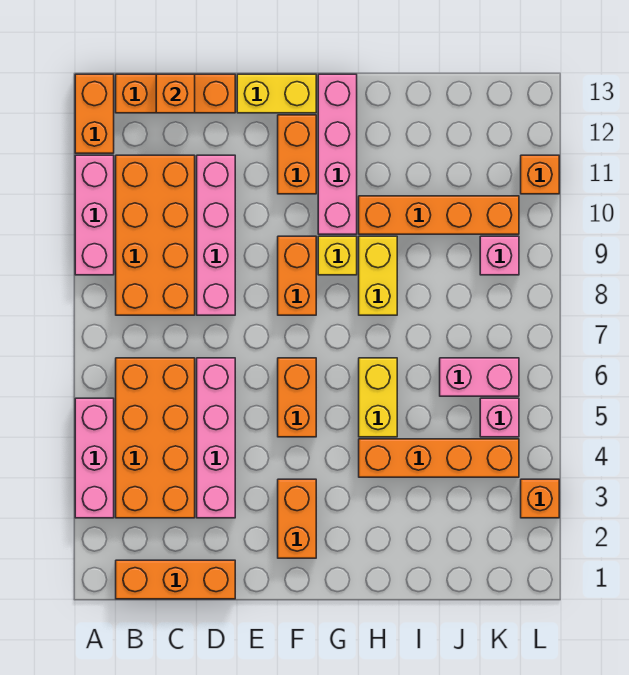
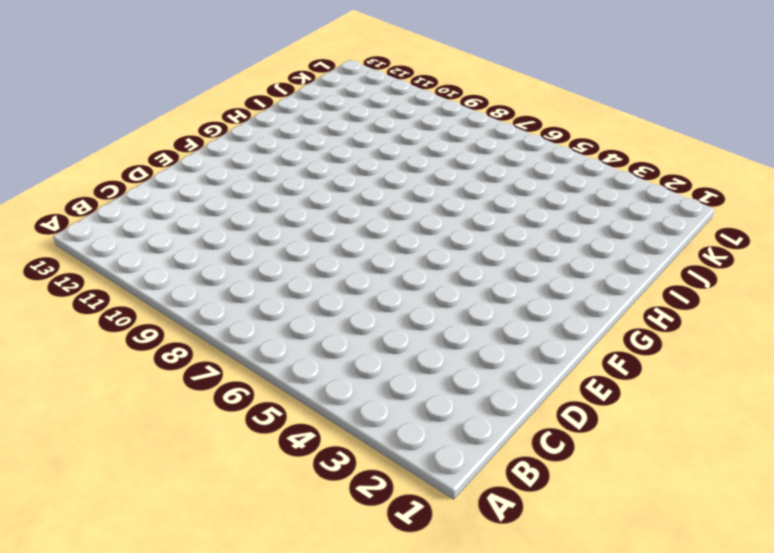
none -> pink brick A3:A5 level 1
none -> pink brick A9:A11 level 1
none -> orange brick A12:A13 level 1

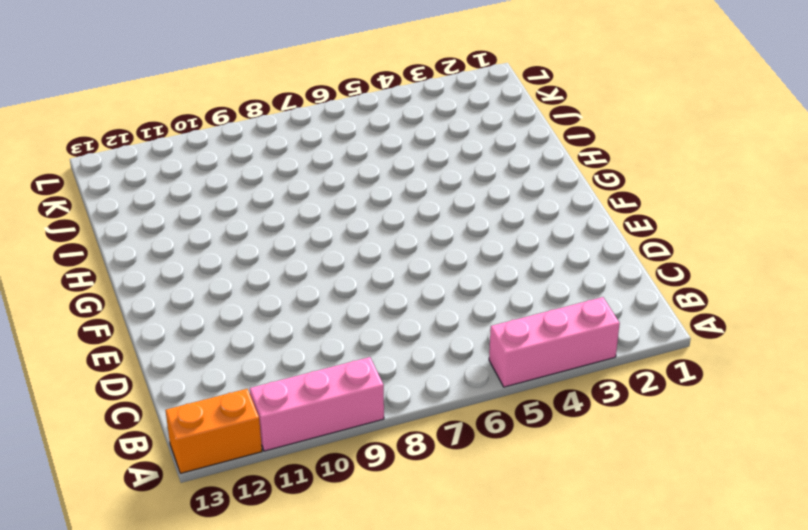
none -> orange brick B1:D1 level 1
none -> orange brick B3:C6 level 1
none -> orange brick B8:C11 level 1

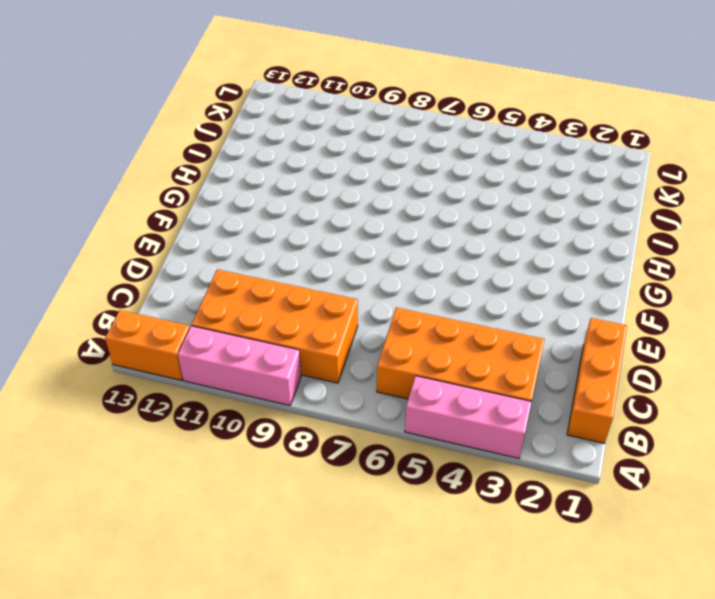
none -> orange brick B13:D13 level 1
none -> pink brick D3:D6 level 1
none -> pink brick D8:D11 level 1

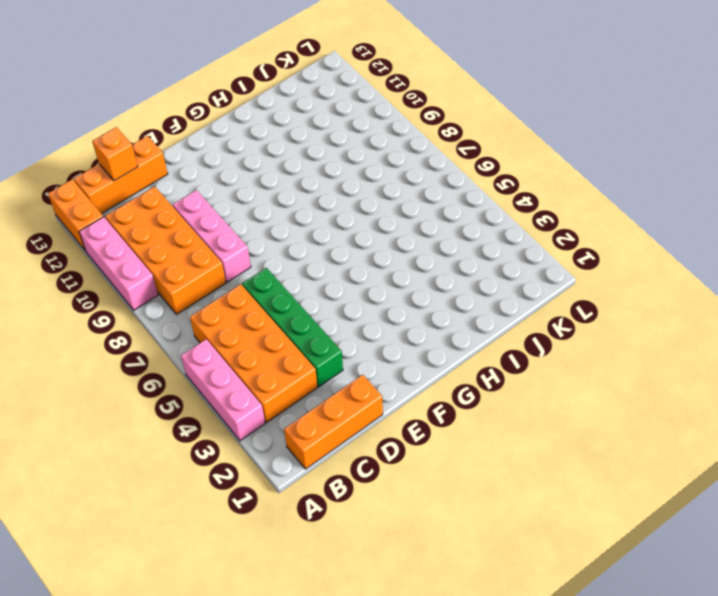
green brick D3:D6 level 1 -> pink brick D3:D6 level 1
pink brick D8:D10 level 1 -> pink brick D8:D11 level 1
none -> yellow brick E13:F13 level 1
none -> orange brick F2:F3 level 1
none -> orange brick F5:F6 level 1

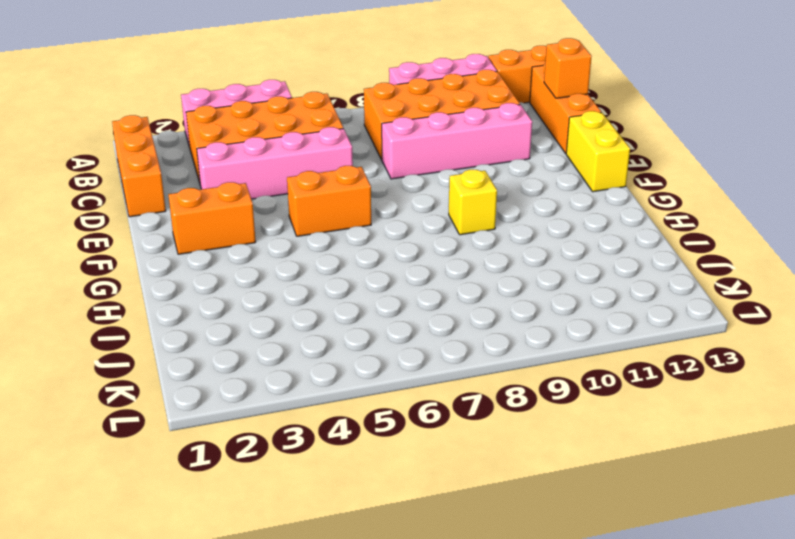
none -> orange brick F8:F9 level 1
none -> orange brick F11:F12 level 1
none -> pink brick G10:G13 level 1

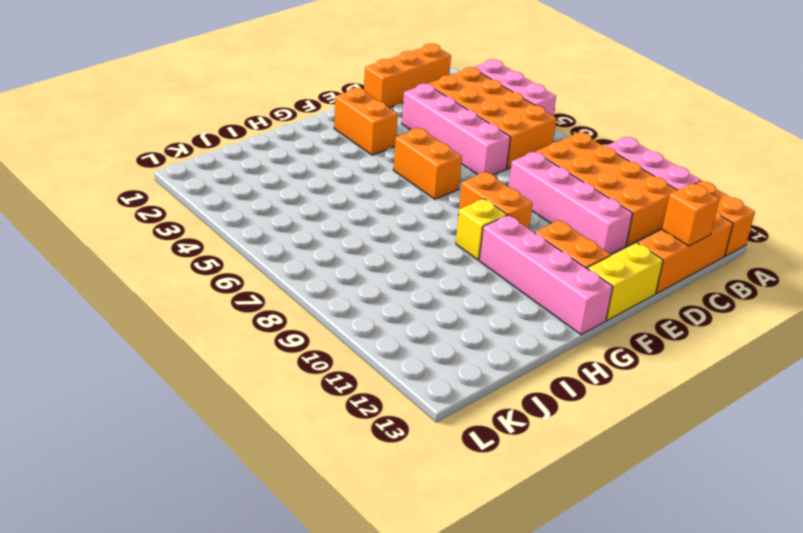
none -> orange brick H4:K4 level 1
none -> yellow brick H5:H6 level 1
none -> yellow brick H8:H9 level 1

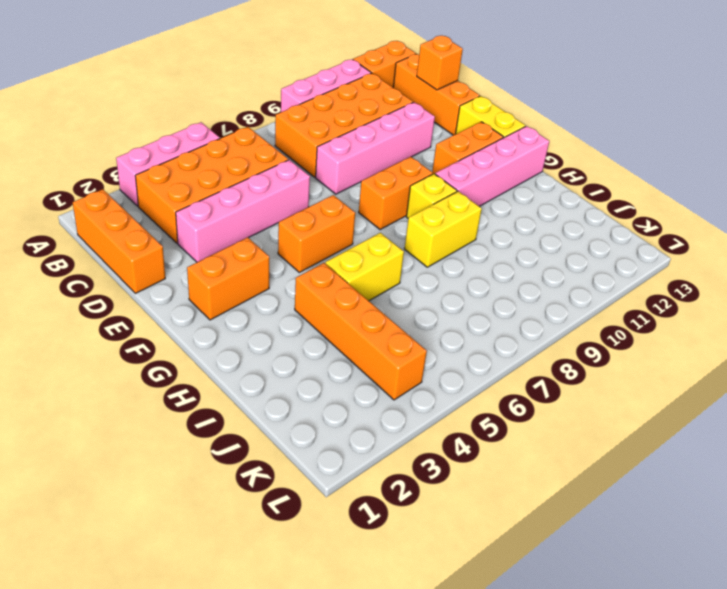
none -> orange brick H10:K10 level 1
none -> pink brick J6:K6 level 1
none -> pink brick K5 level 1

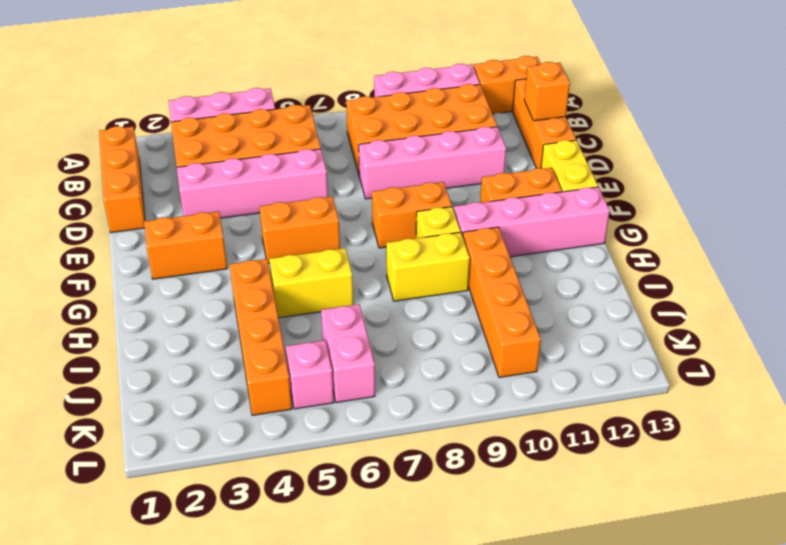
none -> pink brick K9 level 1
none -> orange brick L3 level 1
none -> orange brick L11 level 1

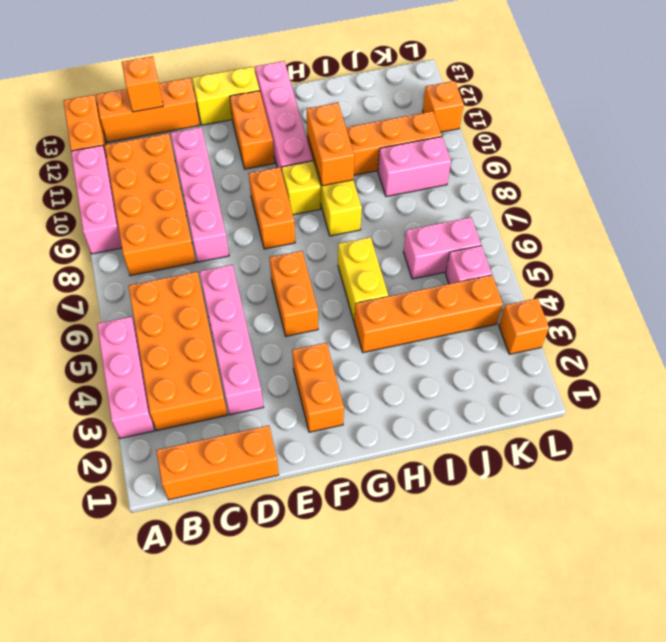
orange brick H9:H10 level 2 -> none
pink brick J9:K9 level 1 -> pink brick K9 level 1

